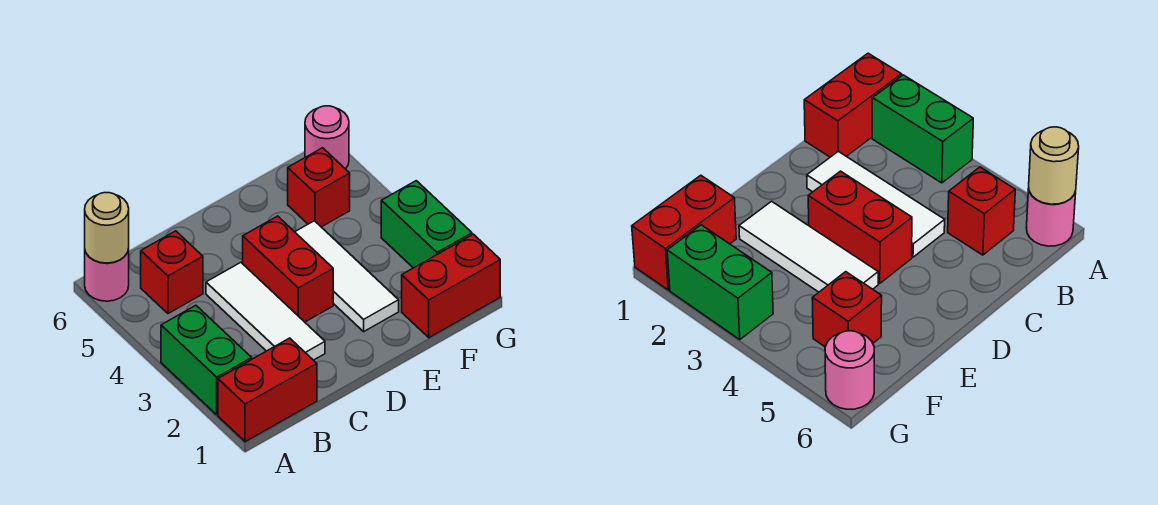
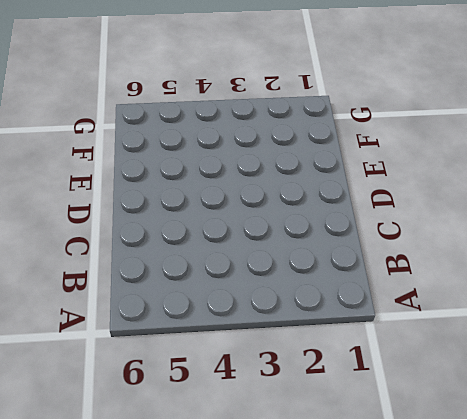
none -> red brick A1:B1 level 1
none -> green brick A2:A3 level 1
none -> pink round brick A6 level 1

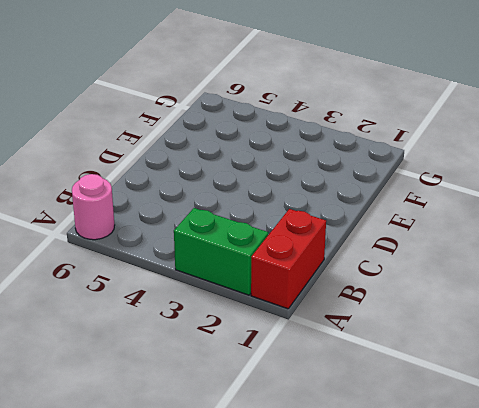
none -> red brick B5 level 1
none -> white tile C2:C4 level 1
none -> red brick D3:D4 level 1

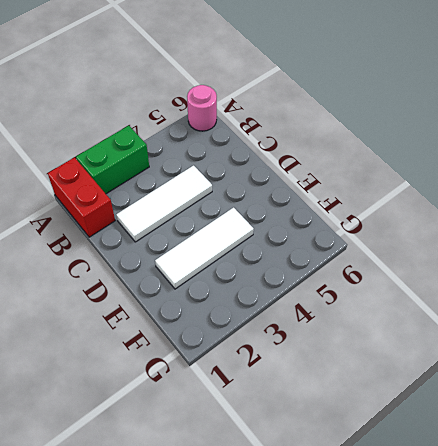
none -> red brick B5 level 1
none -> red brick D3:D4 level 1
none -> red brick F1:G1 level 1

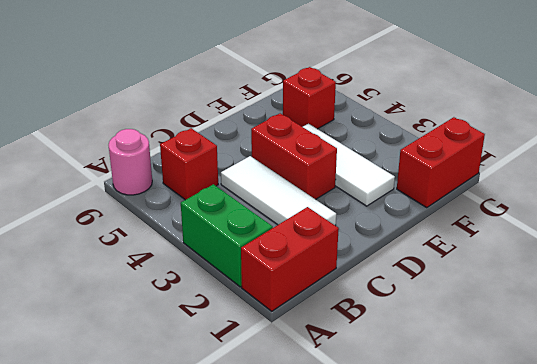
none -> green brick G2:G3 level 1
none -> pink round brick G6 level 1
none -> tan round brick A6 level 2

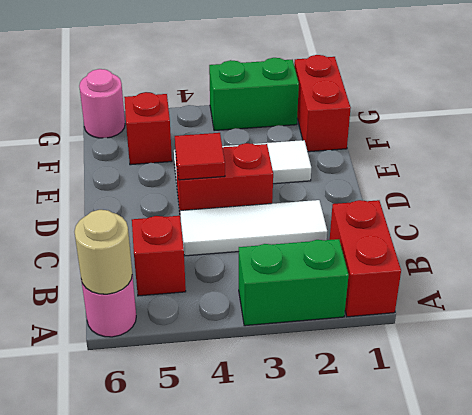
red tile D4 level 2 -> none

